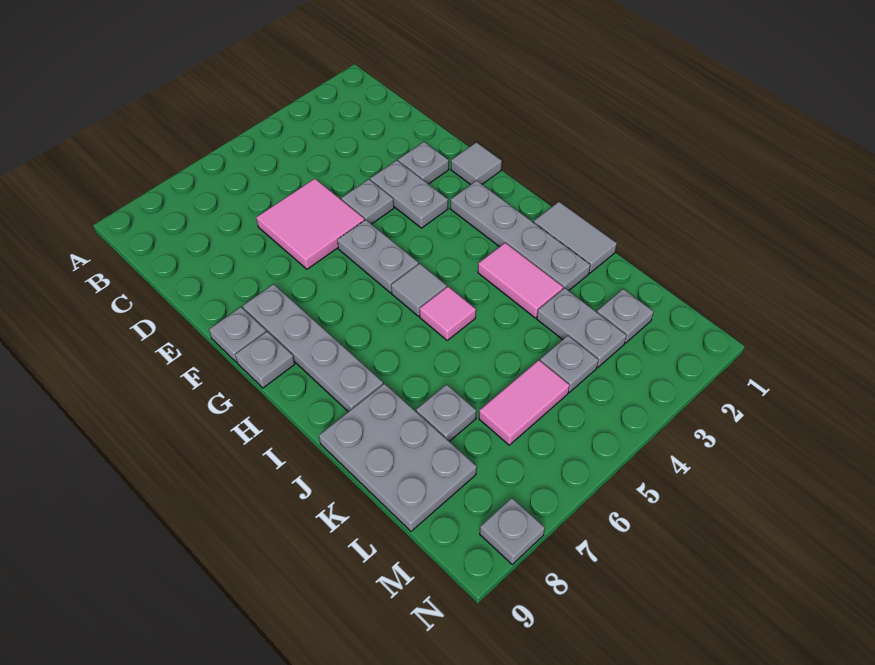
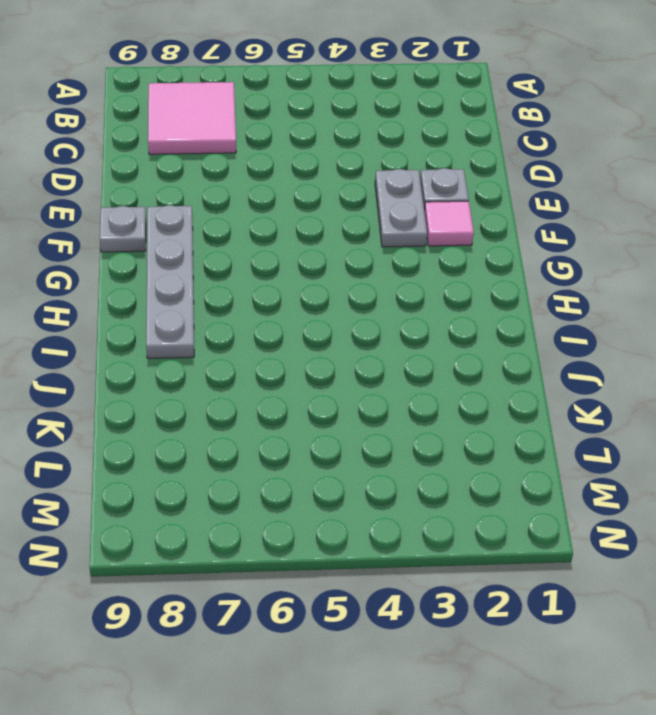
pink tile B7:C8 level 1 -> pink tile D5:E6 level 1
pink tile F2 level 1 -> pink tile I5 level 1
none -> grey plate E4 level 1
none -> grey tile F1 level 1
none -> grey plate F5:G5 level 1

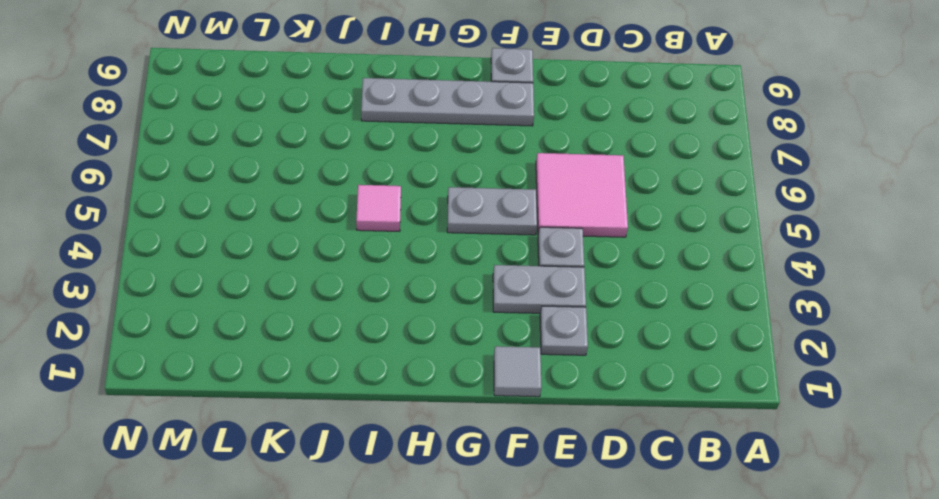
none -> grey plate G2:J2 level 1
none -> grey plate G9 level 1
none -> grey tile H5 level 1

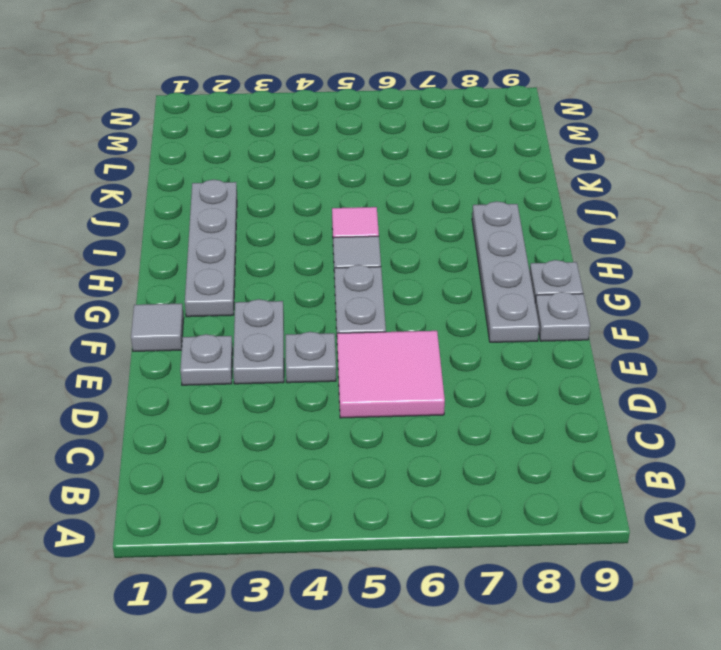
none -> grey tile I1:J1 level 1
none -> pink tile I3:J3 level 1
none -> grey plate J8:L9 level 1

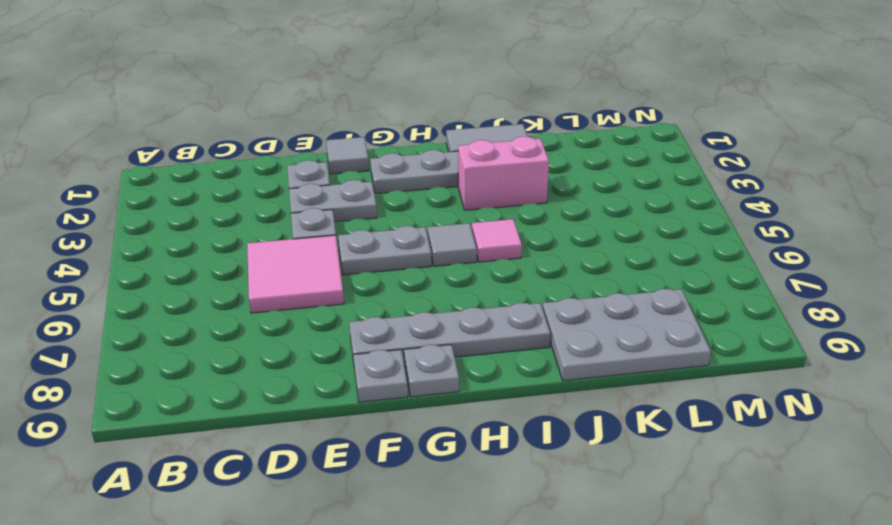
pink brick I3:J3 level 1 -> pink tile I3:J3 level 1
none -> grey plate K3:L3 level 1
none -> grey plate K7 level 1
none -> grey plate L2 level 1

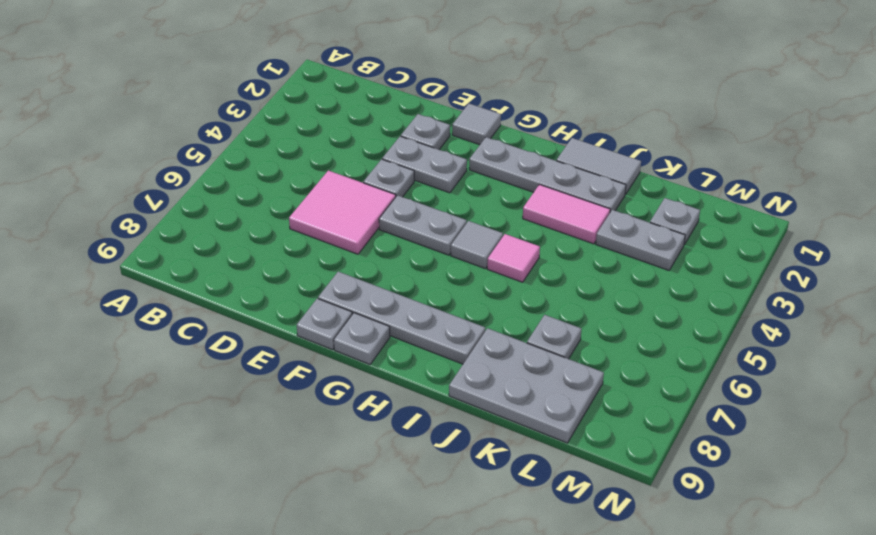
none -> grey plate L4 level 1
none -> pink tile L5:L6 level 1
none -> grey plate N8 level 1

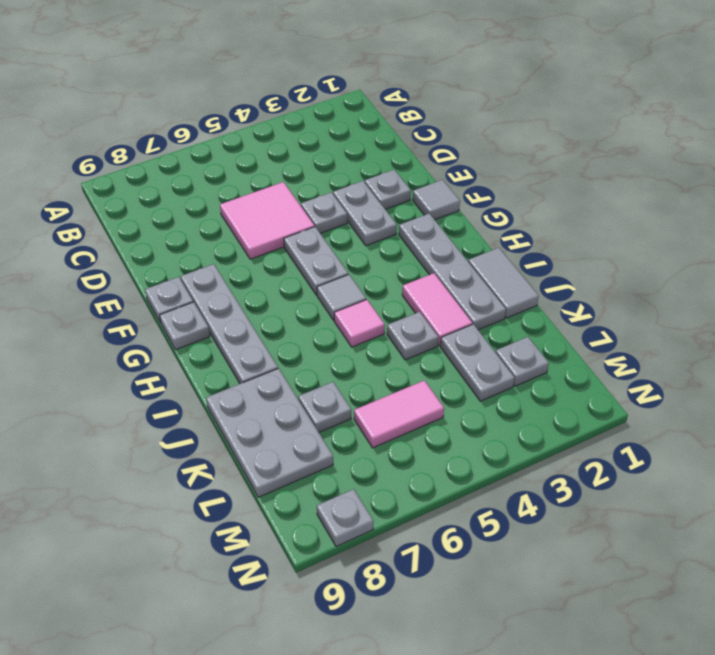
grey plate J4 level 1 -> grey plate L4 level 1

